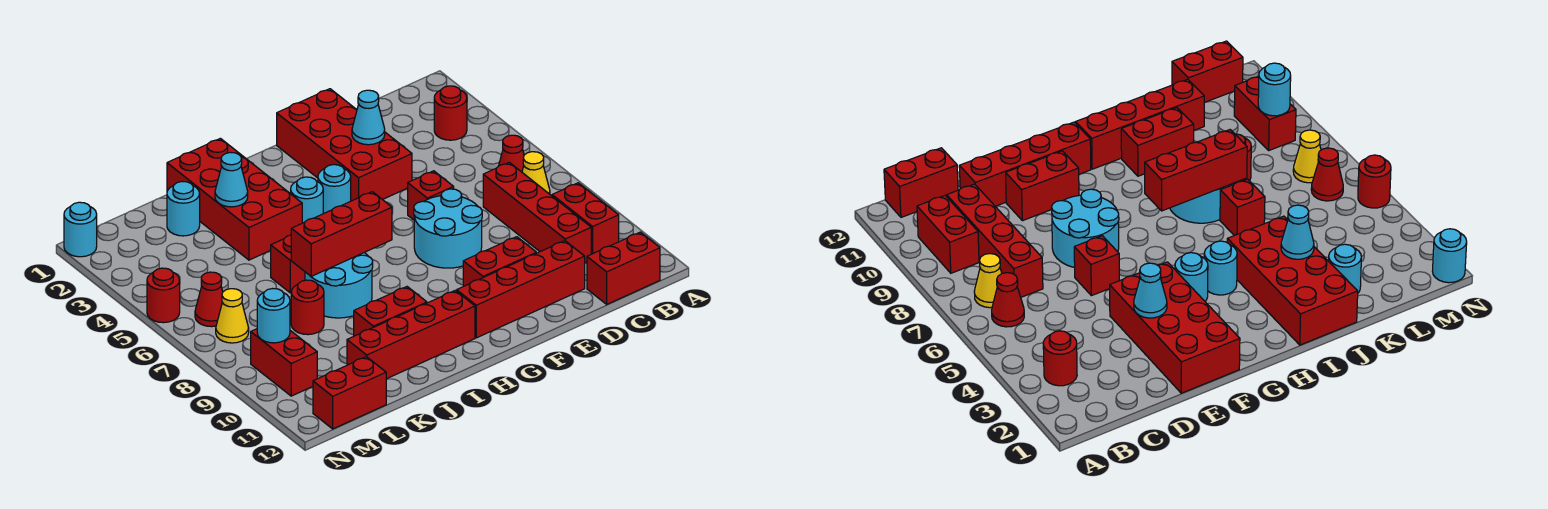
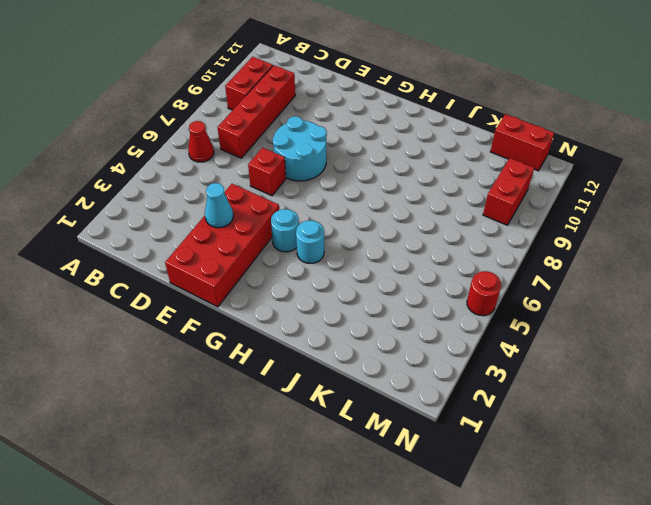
none -> red round brick B3 level 1
none -> yellow cone B7 level 1
none -> red brick B12:C12 level 1
none -> red brick D11:G11 level 1

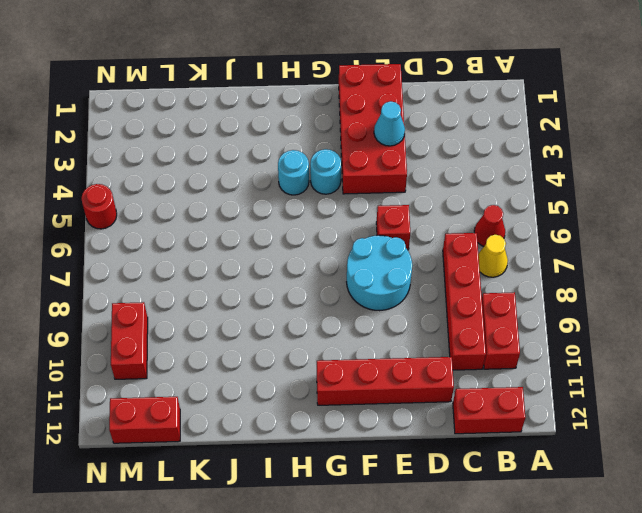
none -> red round brick B3 level 1
none -> red brick E10:F10 level 1
none -> red brick H11:K11 level 1
none -> red brick I1:J4 level 1

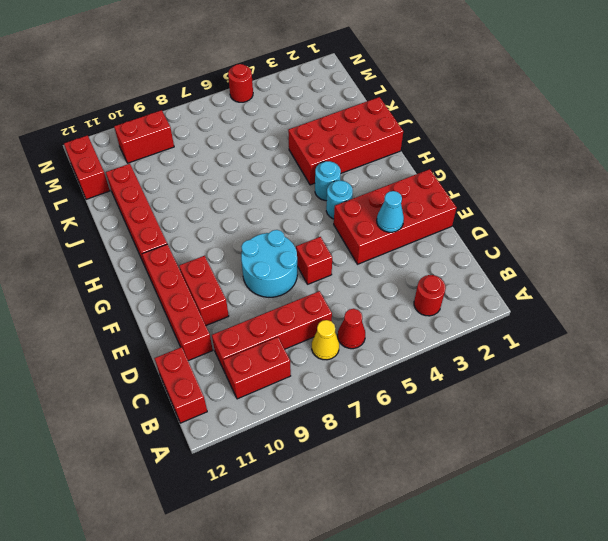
none -> cyan round brick I7:J8 level 1
none -> red brick I10:J10 level 1
none -> red brick J6 level 1
none -> cyan round brick K2 level 1

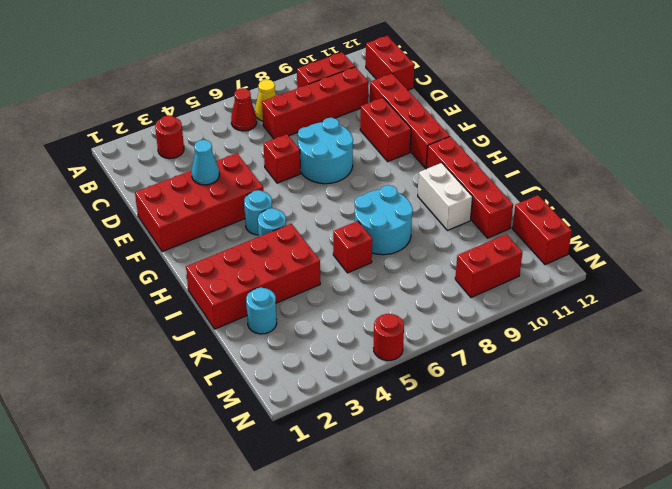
white brick I10:J10 level 1 -> red brick I10:J10 level 1
none -> red round brick K8 level 1
none -> red cone M6 level 1
none -> yellow cone M7 level 1
none -> cyan round brick N1 level 1

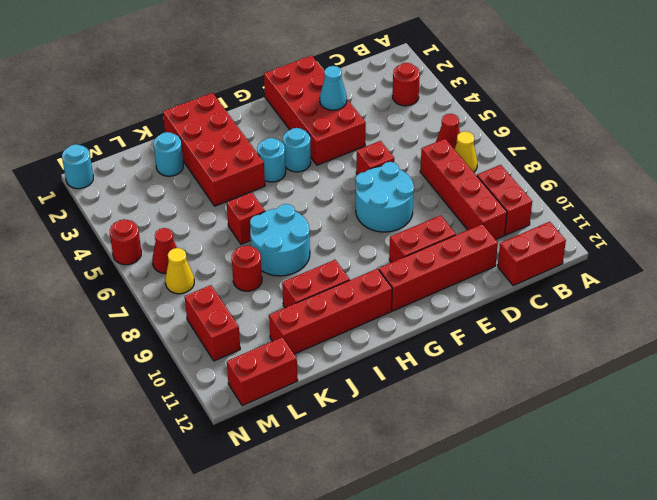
none -> red brick H7:J7 level 2
none -> cyan cone J3 level 2
none -> cyan round brick M9 level 2

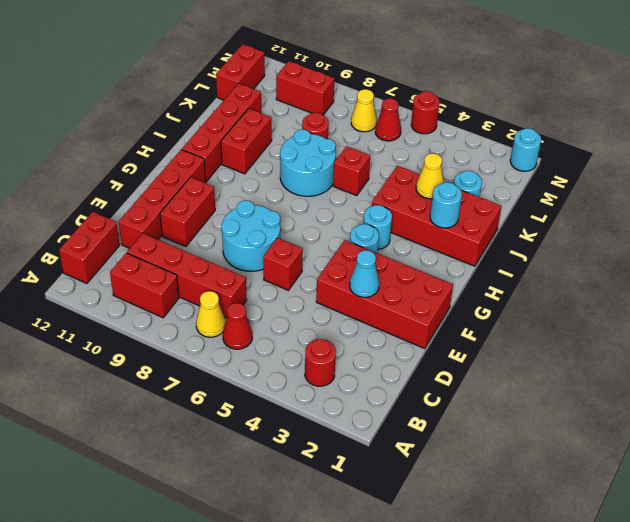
cyan round brick I2 level 2 -> cyan round brick M9 level 2
yellow cone J3 level 2 -> cyan cone J3 level 2
none -> red brick H7:J7 level 2

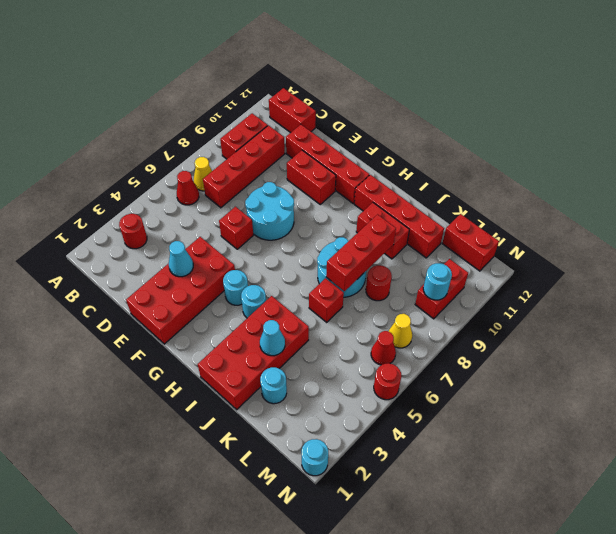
red brick J7:J9 level 2 -> red brick H7:J7 level 2

